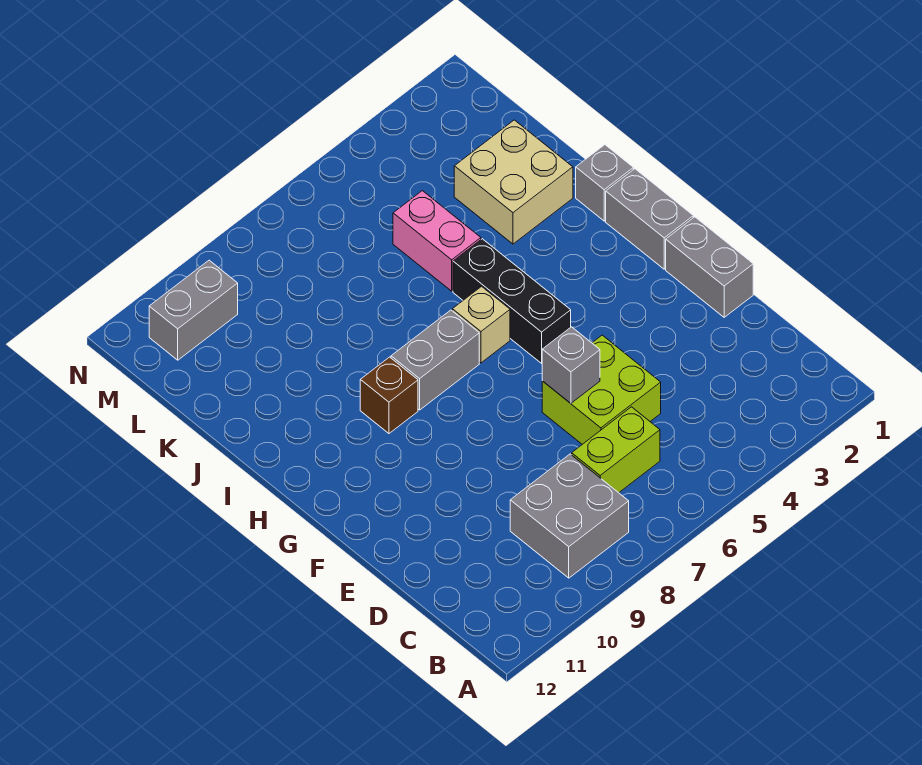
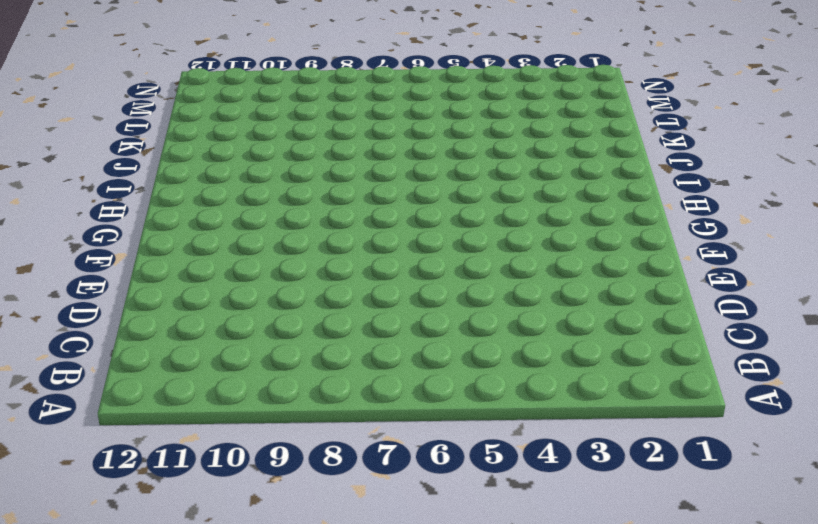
none -> grey brick B8:C9 level 1
none -> lime brick C6:C7 level 1
none -> lime brick D5:E6 level 1

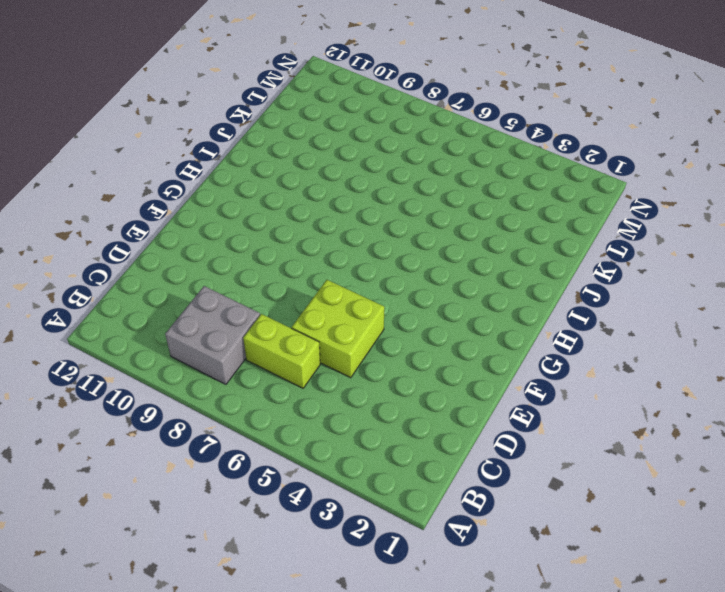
none -> grey brick E1:F1 level 1
none -> grey brick G1:H1 level 1
none -> black brick G5:I5 level 1

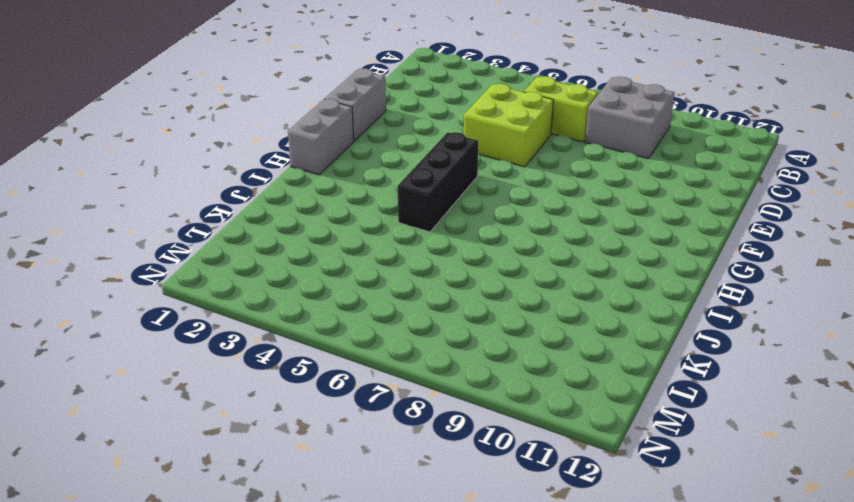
none -> tan brick H6 level 1
none -> grey brick H7:H8 level 1
none -> brown brick H9 level 1

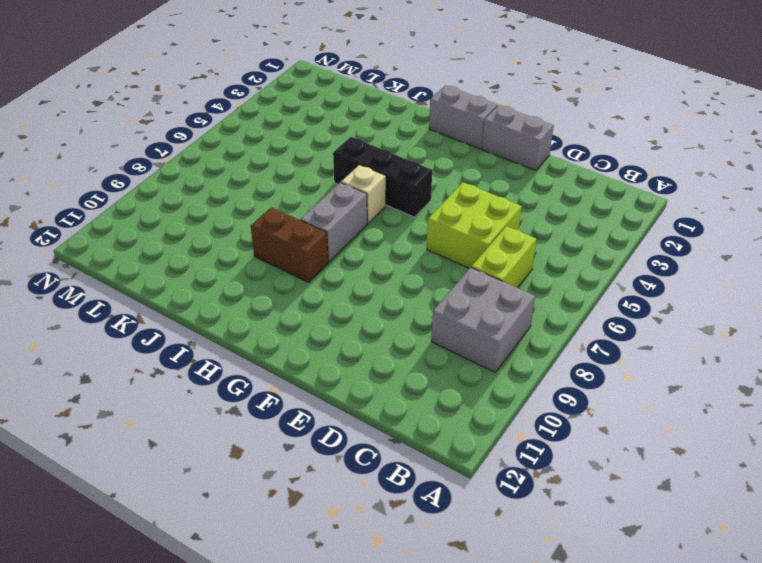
brown brick H9:I9 level 1 -> brown brick H9 level 1
none -> grey brick I1 level 1
none -> tan brick J2:K3 level 1
none -> pink brick J5:K5 level 1

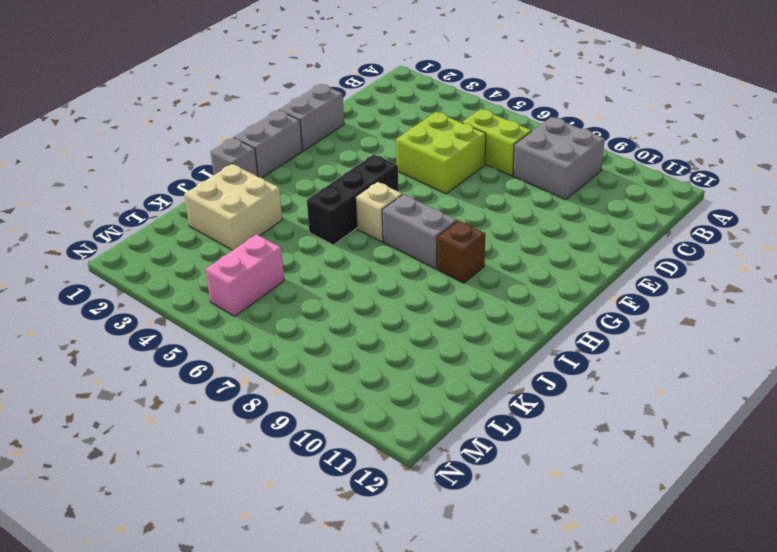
pink brick L5:M5 level 1 -> pink brick J5:K5 level 1
none -> grey brick M10:M11 level 1
none -> grey brick E6 level 2

